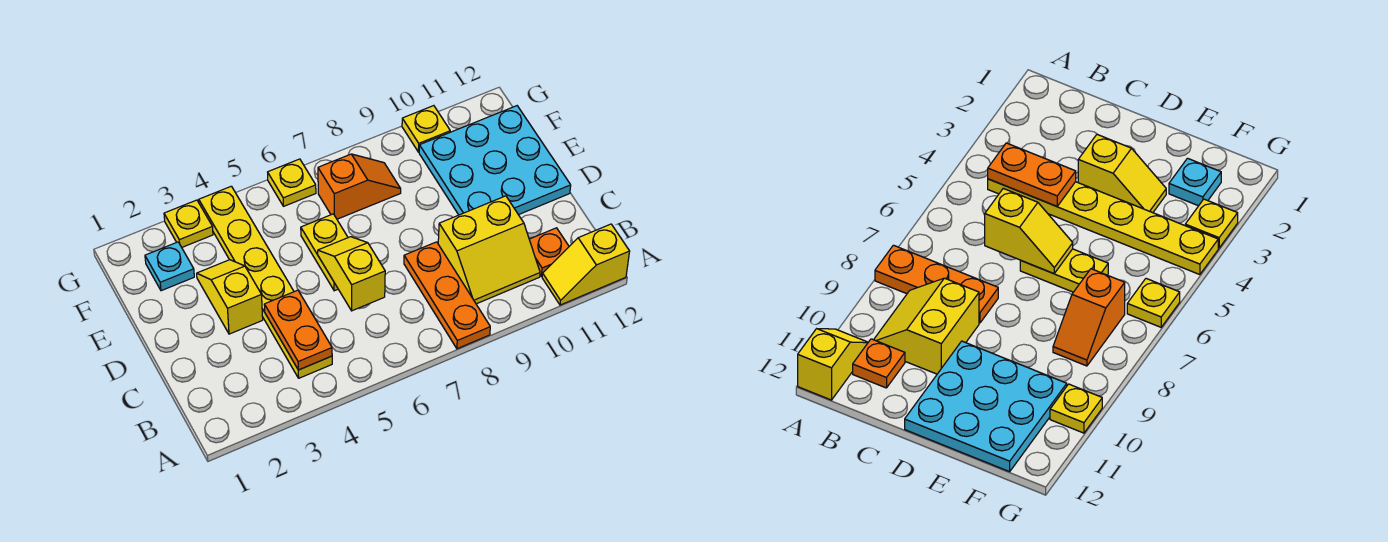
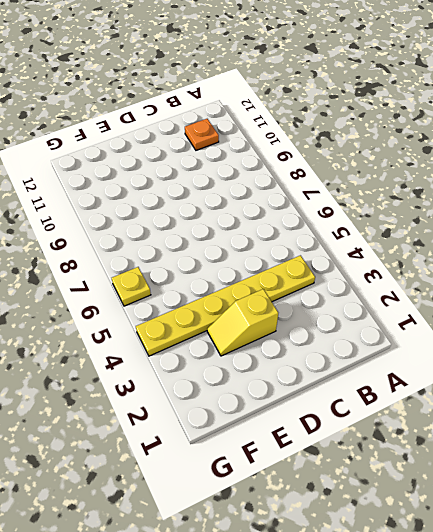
none -> orange plate A8:C8 level 1
none -> yellow slope A11:A12 level 1 top 12
none -> yellow slope B9:C10 level 1 top C

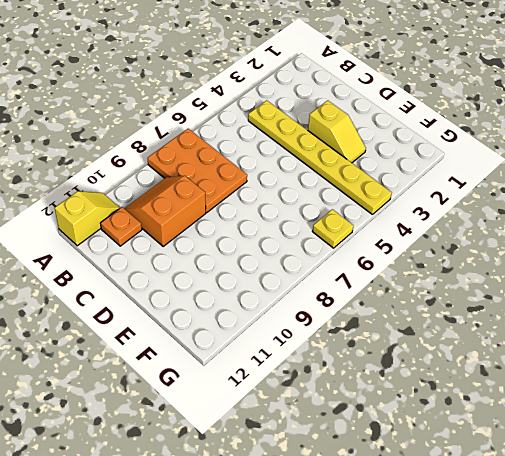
orange plate A7:C8 level 1 -> orange plate A8:C8 level 1
orange slope B9:C10 level 1 top C -> yellow slope B9:C10 level 1 top C
none -> yellow plate D6:E6 level 1
none -> cyan plate D10:F12 level 1
none -> cyan plate F2 level 1

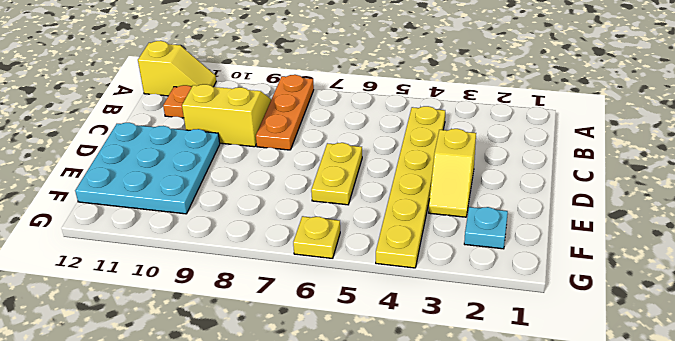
none -> orange slope F7:F8 level 1 top 7
none -> yellow plate G3 level 1
none -> yellow plate G10 level 1

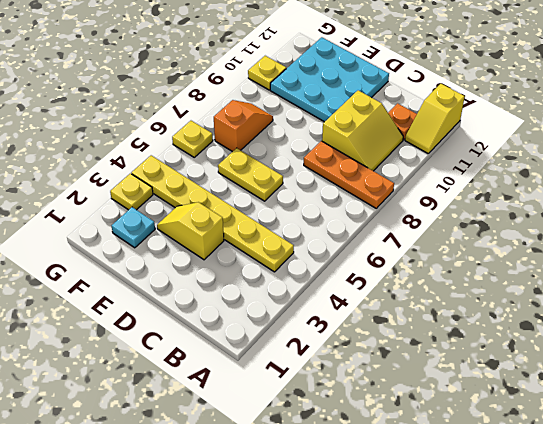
none -> orange plate B4:C4 level 2
none -> yellow slope C6:D6 level 2 top C

